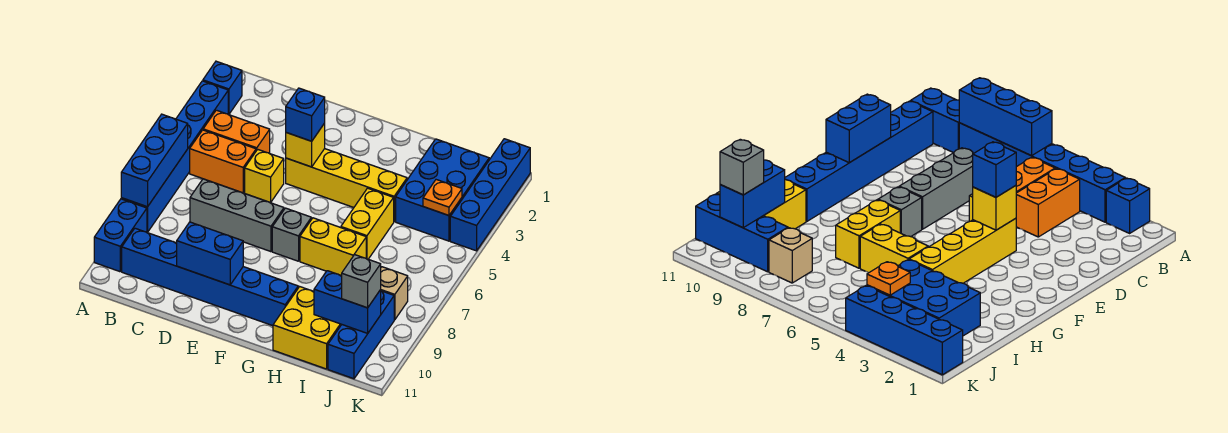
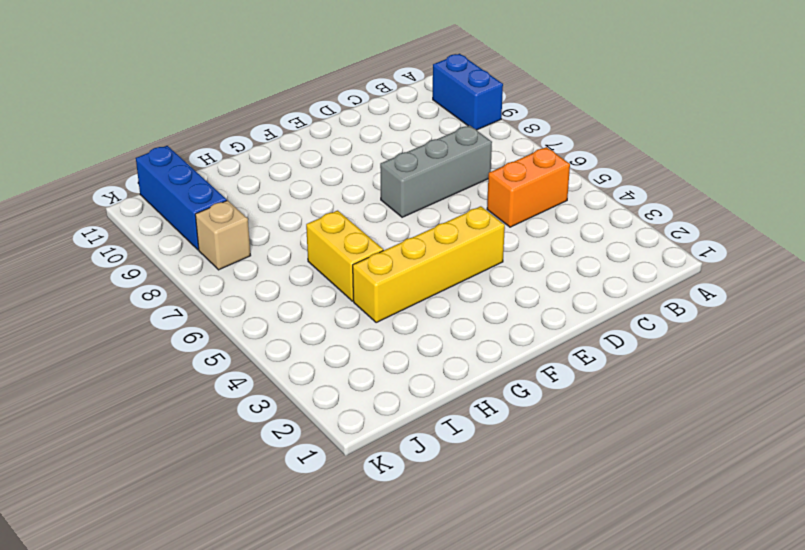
none -> blue brick A2 level 1
none -> blue brick A3:A8 level 1
none -> orange brick B4:C4 level 1

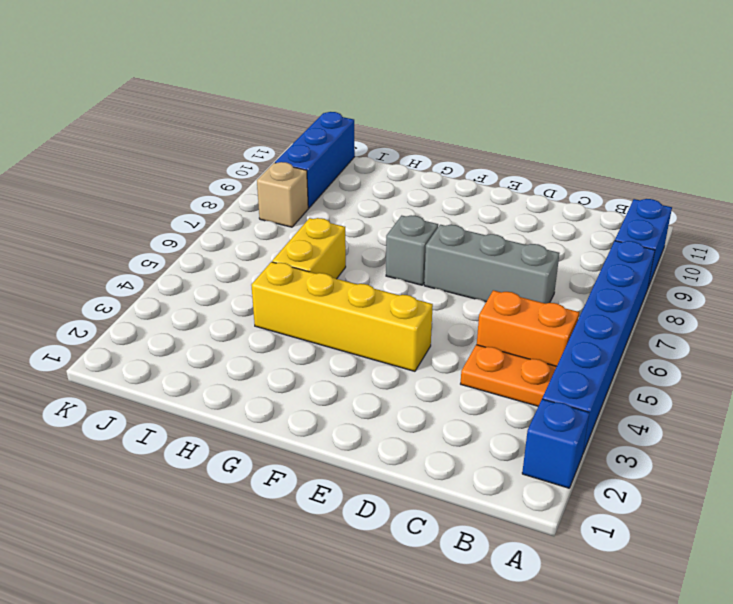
orange plate B4:C4 level 1 -> orange brick B4:C4 level 1
none -> blue brick B10:G10 level 1
none -> yellow brick D5 level 1
none -> yellow brick G7:H7 level 1

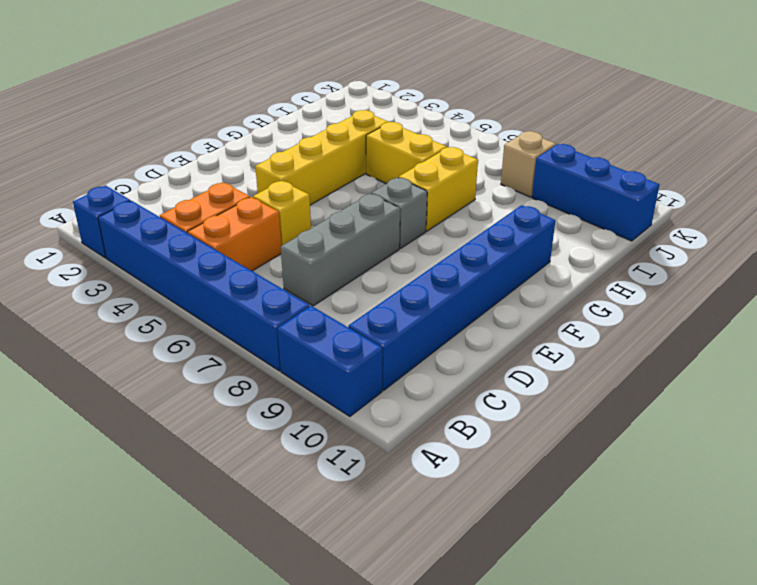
none -> yellow brick H10:I11 level 1
none -> blue brick I2:J4 level 1
none -> blue brick K1:K4 level 1

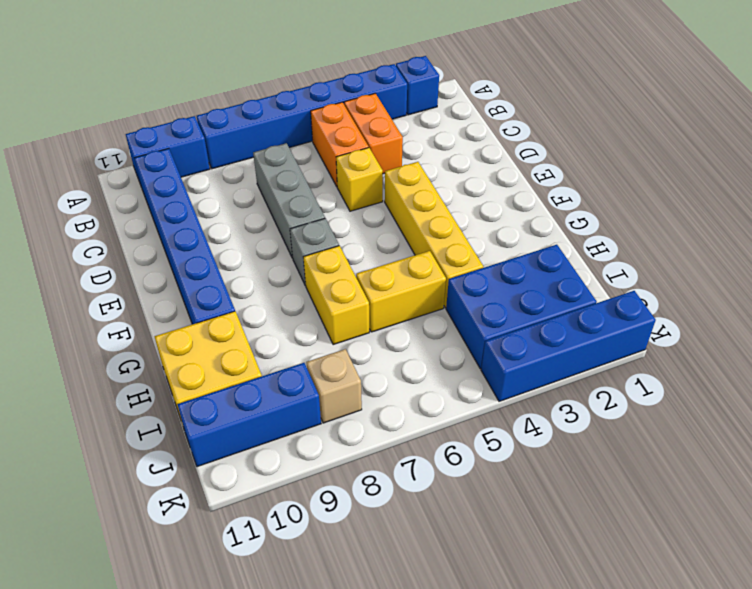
none -> blue brick A6:A8 level 2
none -> blue brick D10:E10 level 2
none -> yellow brick E4 level 2

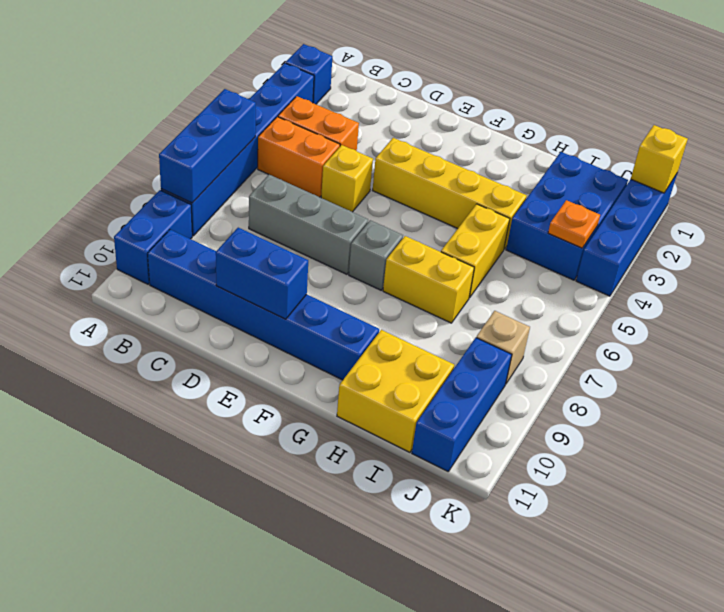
yellow brick K1 level 2 -> yellow brick E4 level 2
none -> blue brick I10:J10 level 2
none -> blue brick E4 level 3
none -> grey brick J10 level 3

